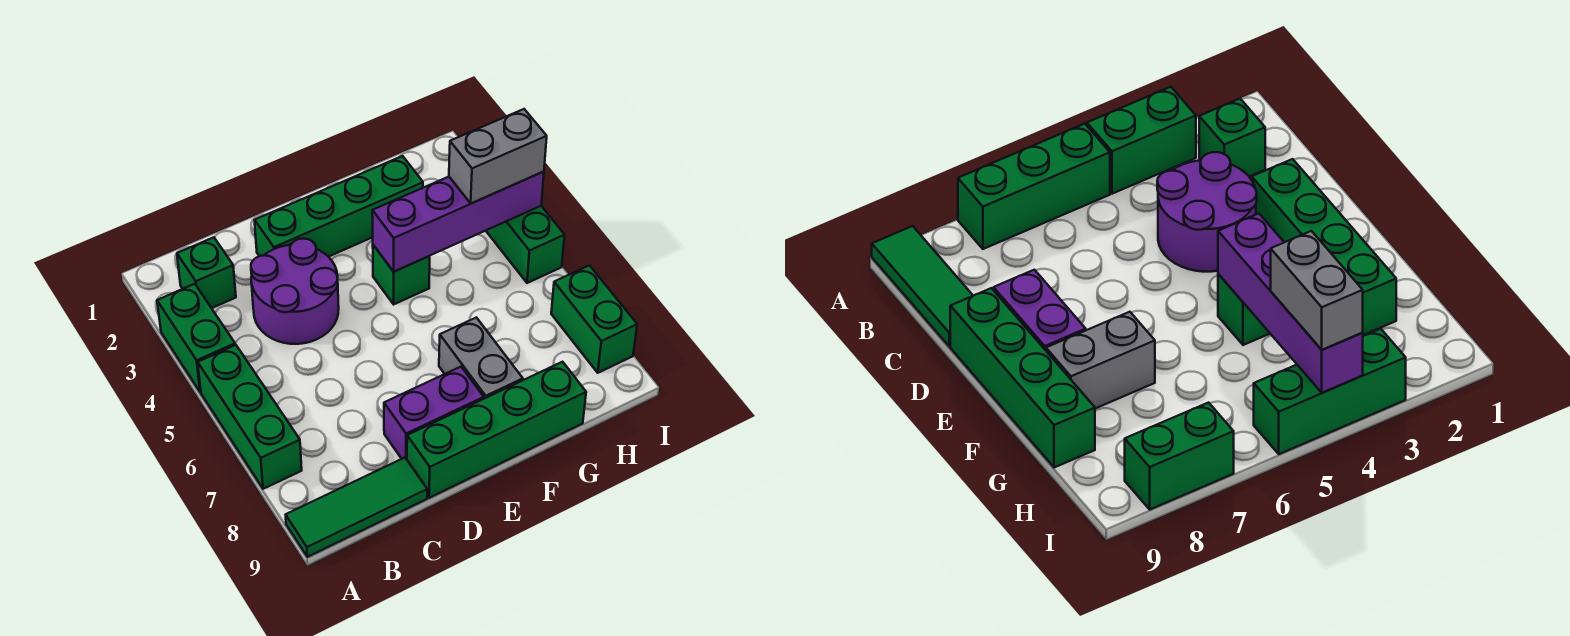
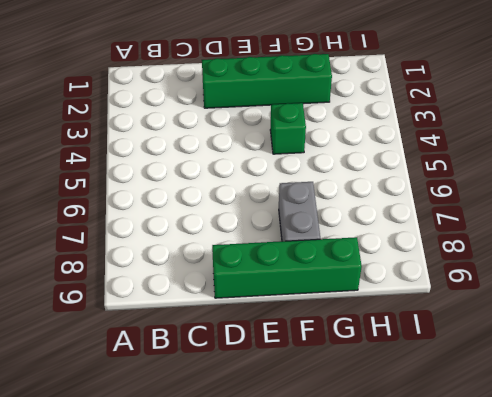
none -> green brick A3:A4 level 1
none -> green brick A5:A7 level 1
none -> green tile A9:C9 level 1

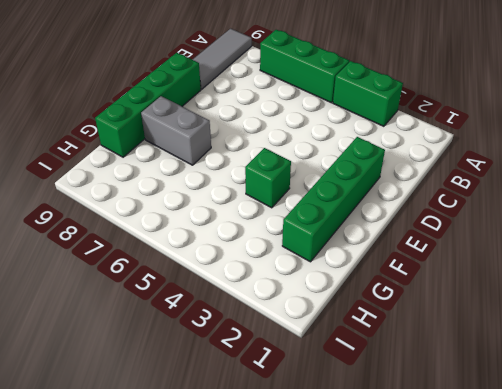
grey tile A9:C9 level 1 -> green tile A9:C9 level 1
none -> green brick B2 level 1
none -> purple round brick C3:D4 level 1
none -> purple brick D8:E8 level 1

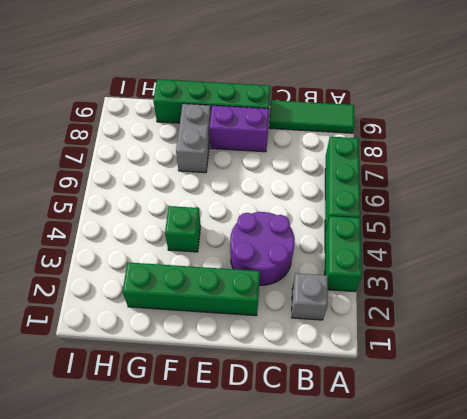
grey brick B2 level 1 -> green brick B2 level 1
none -> green brick I3:I5 level 1
none -> green brick I7:I8 level 1
none -> purple brick F4:I4 level 2

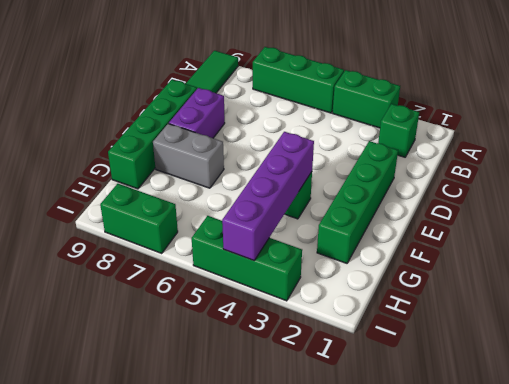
none -> purple round brick C3:D4 level 1
none -> grey brick H4:I4 level 3

